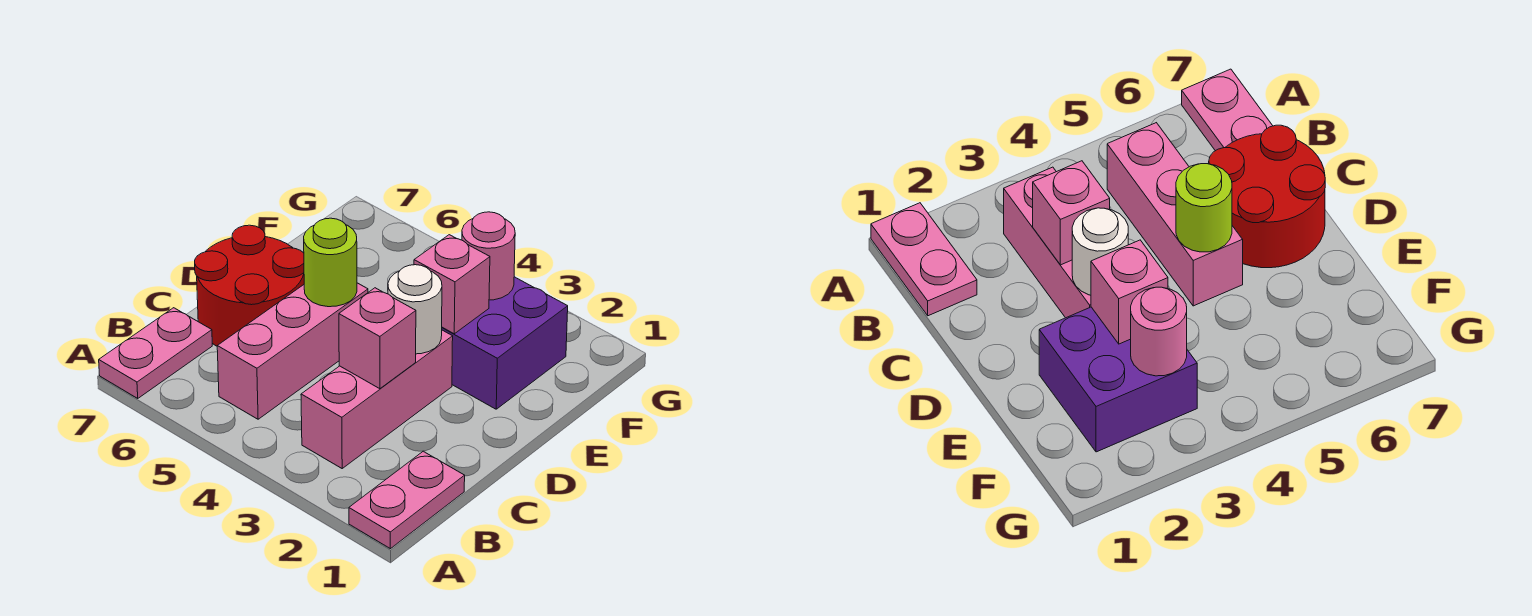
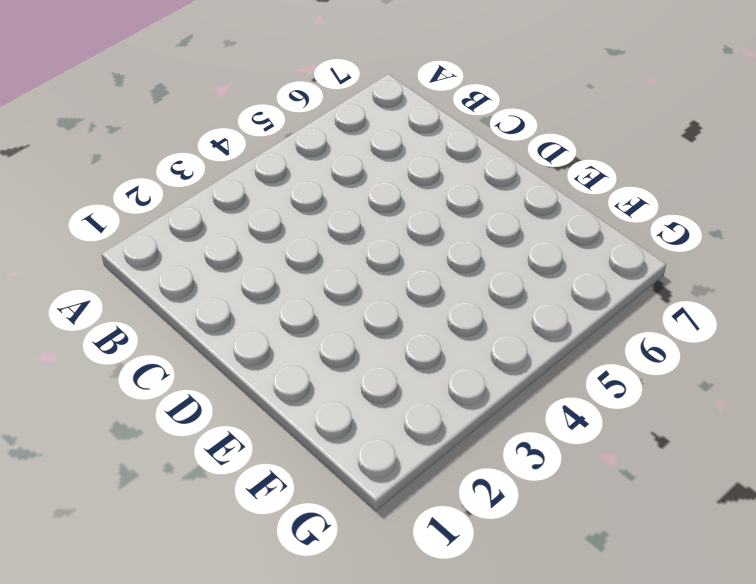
none -> pink plate A1:B1 level 1
none -> pink plate A7:B7 level 1

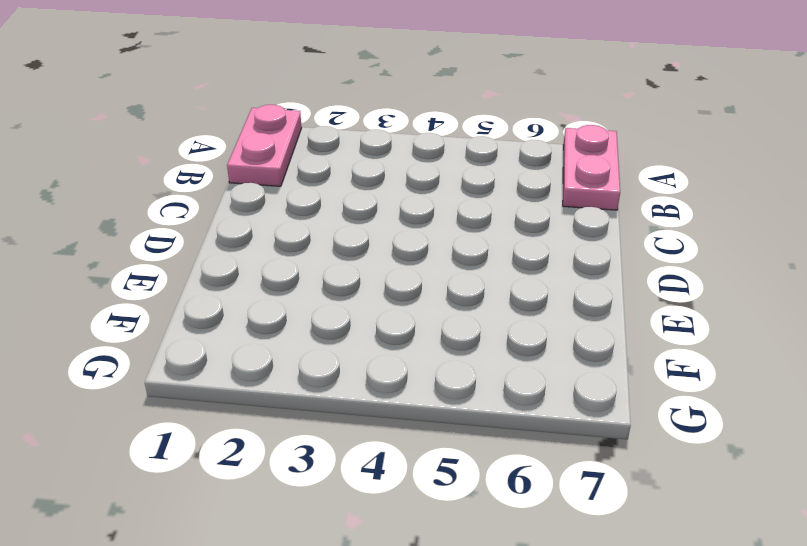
none -> pink brick B3:D3 level 1
none -> pink brick B5:D5 level 1

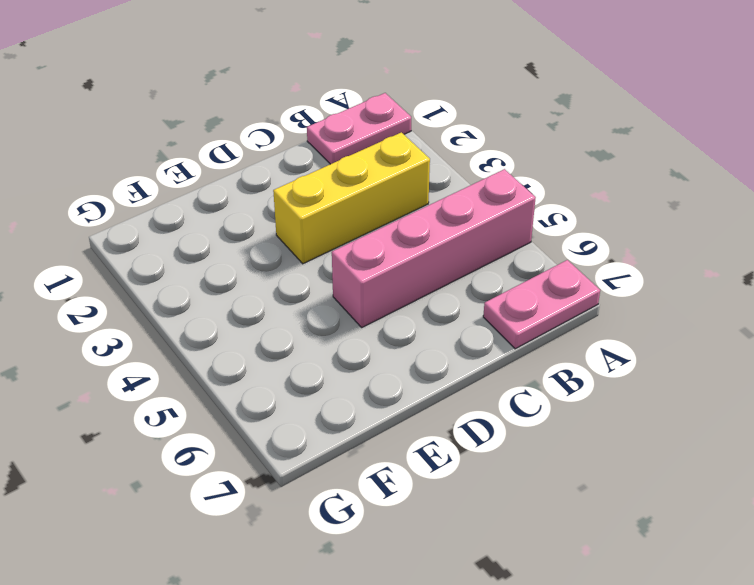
pink brick A5:D5 level 1 -> pink brick B5:D5 level 1
yellow brick B3:D3 level 1 -> pink brick B3:D3 level 1
none -> red round brick C6:D7 level 1
none -> purple brick E2:F3 level 1

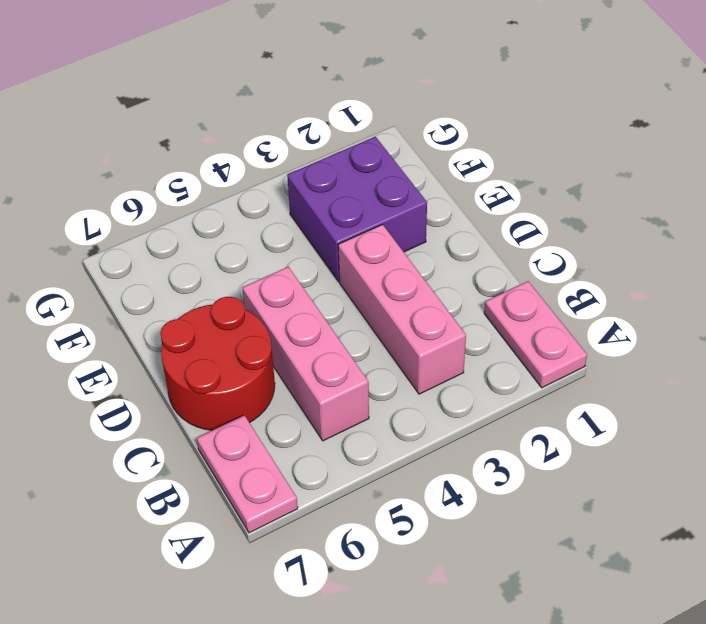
none -> pink brick C3 level 2
none -> white round brick D3 level 2

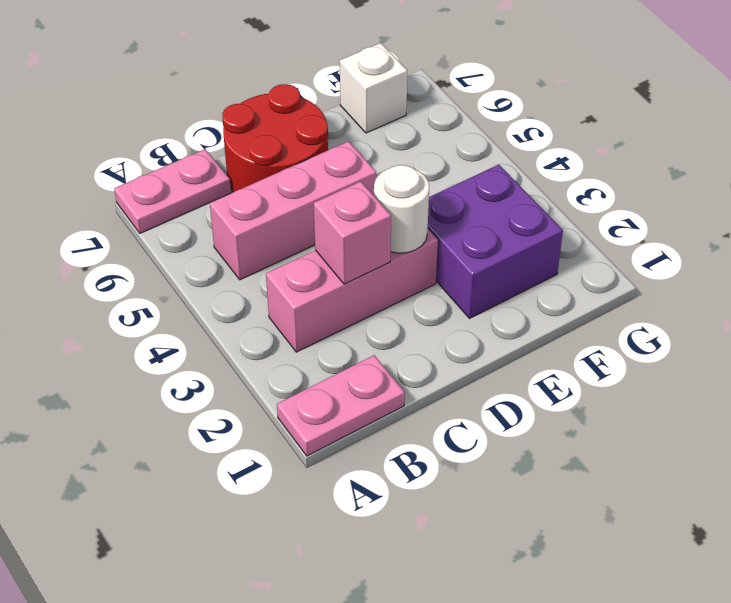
white brick F7 level 1 -> none
none -> lime round brick D5 level 2
none -> pink brick E3 level 2

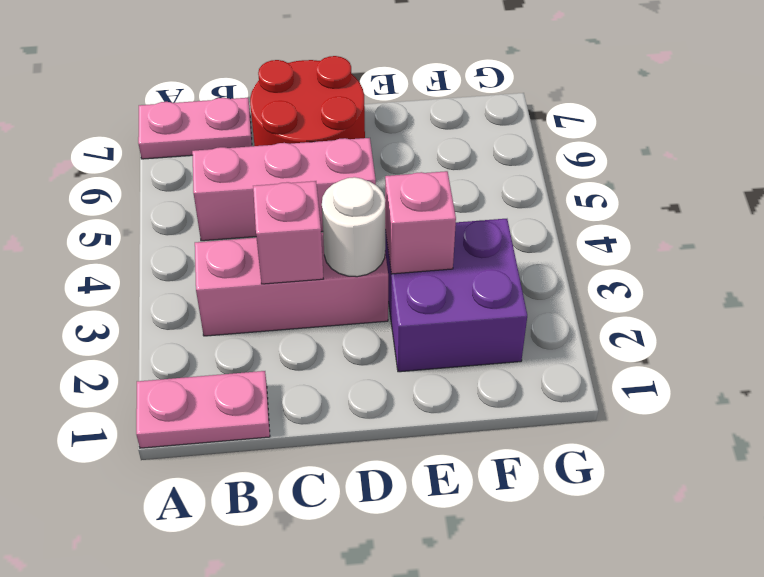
none -> lime round brick D5 level 2
none -> pink round brick F3 level 2

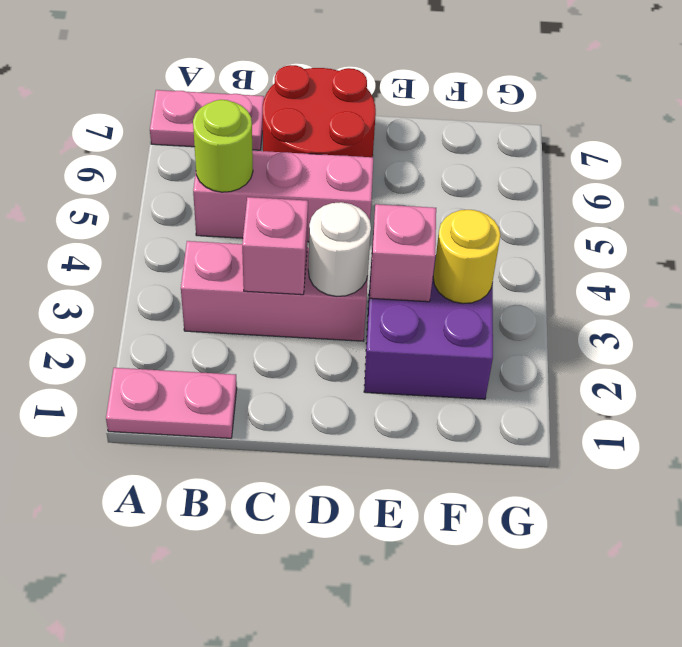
lime round brick B5 level 2 -> lime round brick D5 level 2
yellow round brick F3 level 2 -> pink round brick F3 level 2

